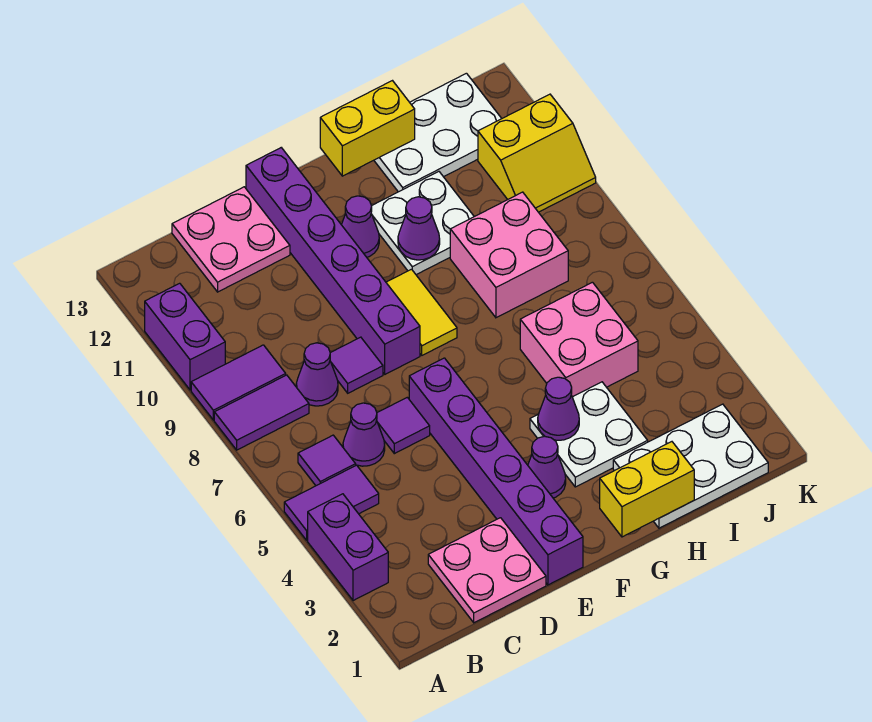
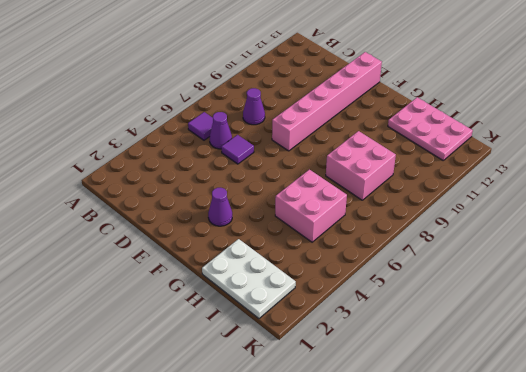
pink brick E8:E13 level 1 -> purple brick E8:E13 level 1
pink plate H12:J13 level 1 -> white plate H12:J13 level 1
none -> purple brick A3:A4 level 1
none -> purple tile A5:B5 level 1
none -> purple tile A8:B8 level 1

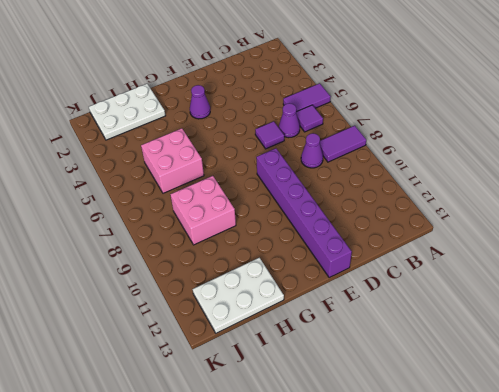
none -> purple brick A3:A4 level 1
none -> purple tile A9:B9 level 1
none -> purple brick A10:A11 level 1

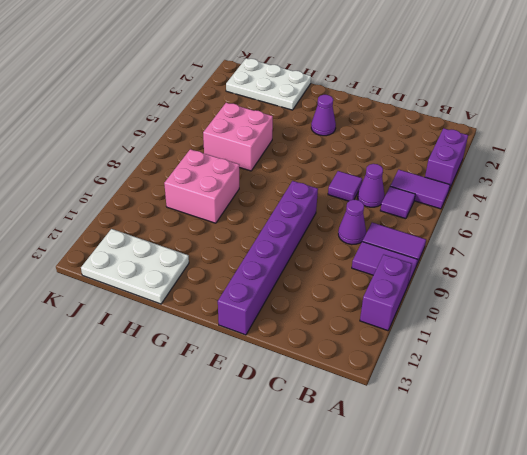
none -> pink plate C1:D2 level 1
none -> pink plate C12:D13 level 1
none -> purple tile D8 level 1

